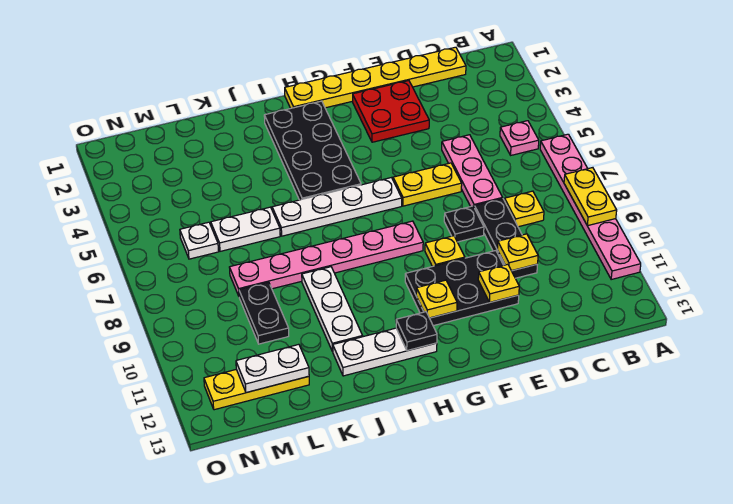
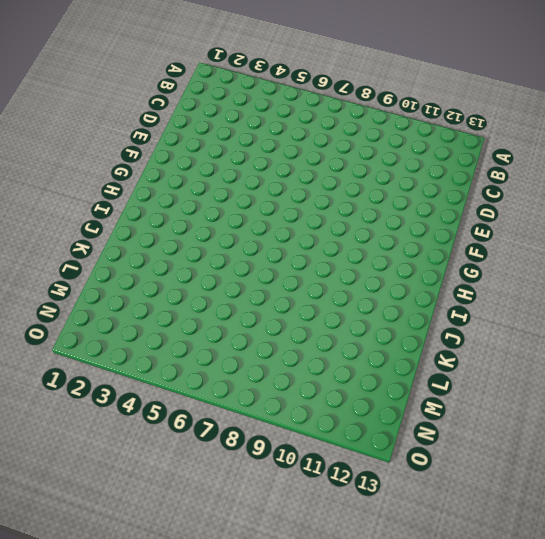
none -> pink plate A6:A11 level 1
none -> pink plate B5 level 1
none -> yellow plate C1:H1 level 1

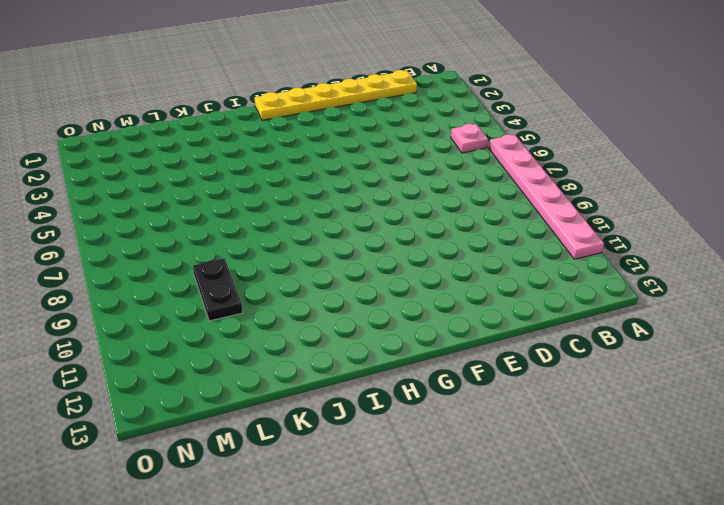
none -> yellow plate C8 level 1
none -> pink plate D5:D7 level 1
none -> black plate D8:D10 level 1

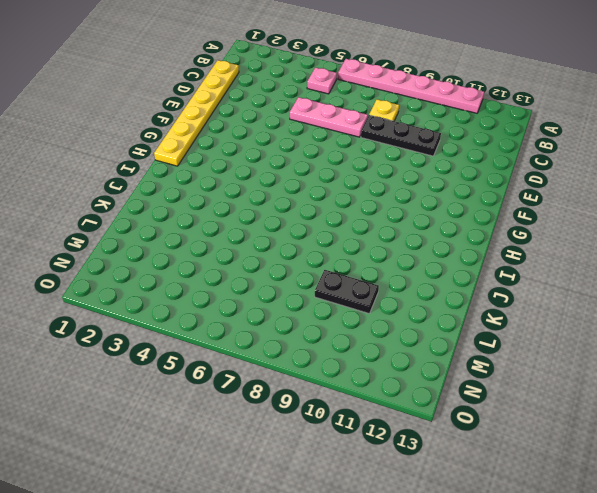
none -> red plate E2:F3 level 1
none -> yellow plate E6:F6 level 1
none -> black plate E8 level 1

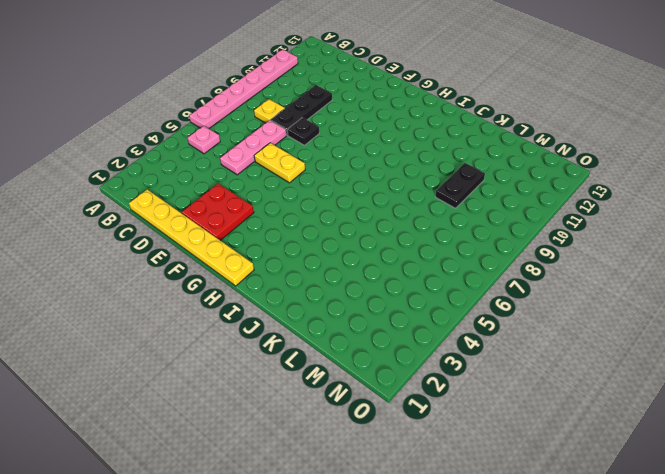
none -> black plate E10:G11 level 1
none -> yellow plate F9 level 1
none -> white plate G6:J6 level 1

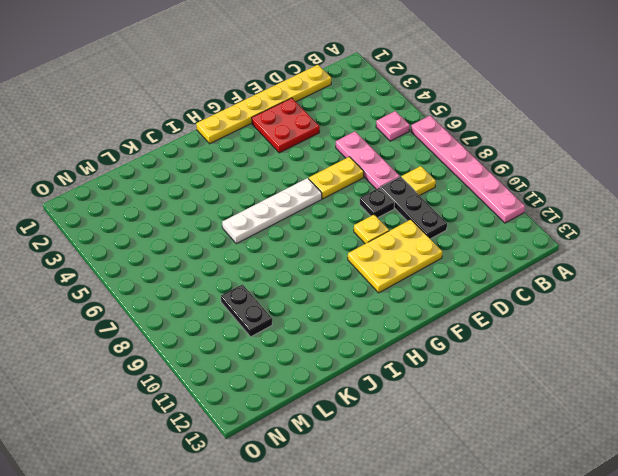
yellow plate E10:G11 level 1 -> black plate E10:G11 level 1
none -> pink plate G8:L8 level 1
none -> black plate H2:I5 level 1
none -> white plate H12:J12 level 1

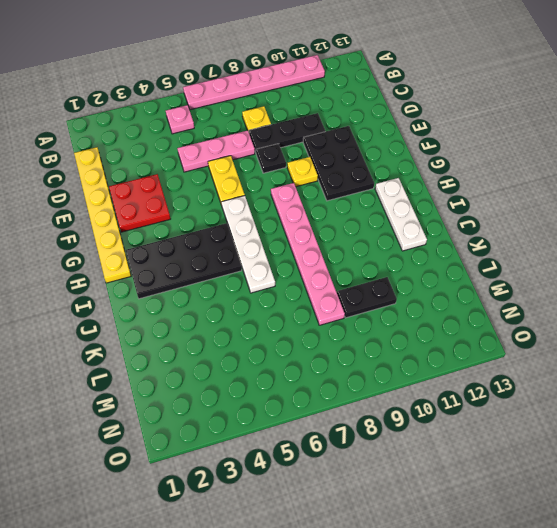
none -> white plate J9:J11 level 1
none -> white plate K6:L6 level 1
none -> yellow plate L12:N12 level 1

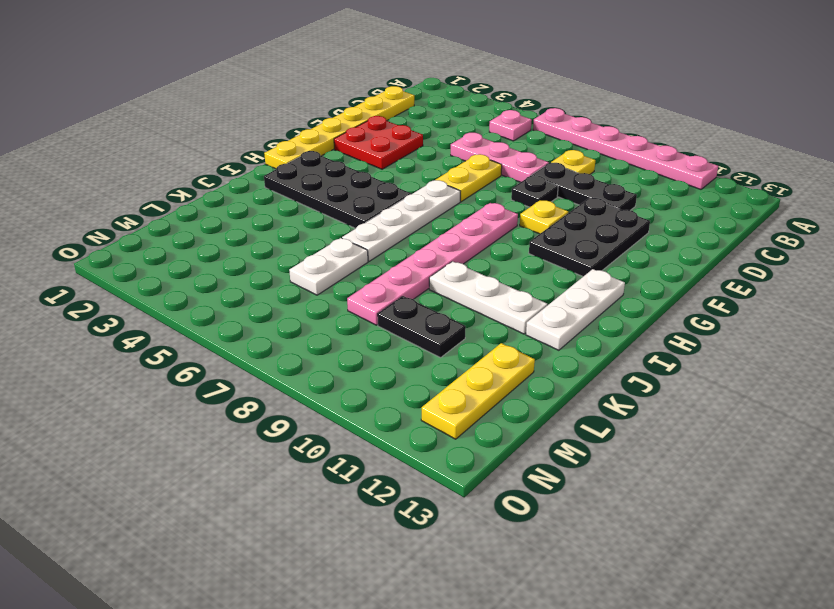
none -> white plate M6 level 1
none -> yellow plate A8:A9 level 2
none -> yellow plate D10 level 2

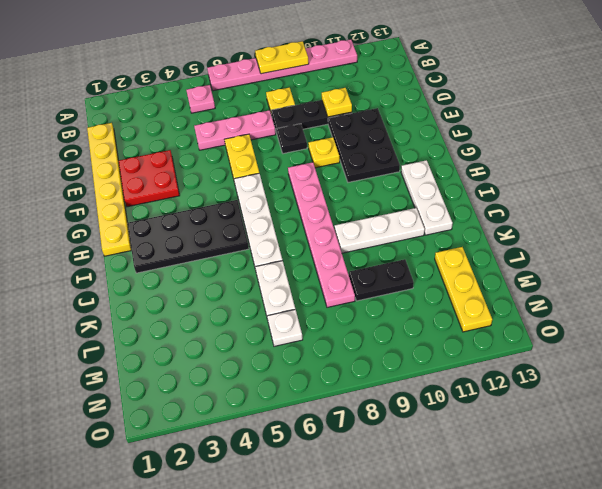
none -> yellow plate E11 level 2
none -> yellow plate G11 level 2
none -> black plate H12 level 2

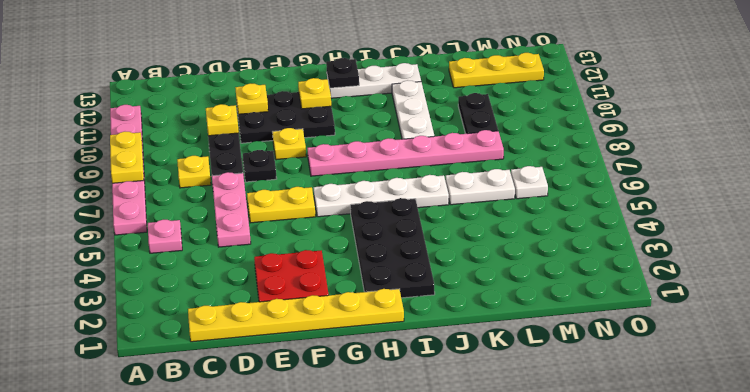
none -> white plate L12:M12 level 2

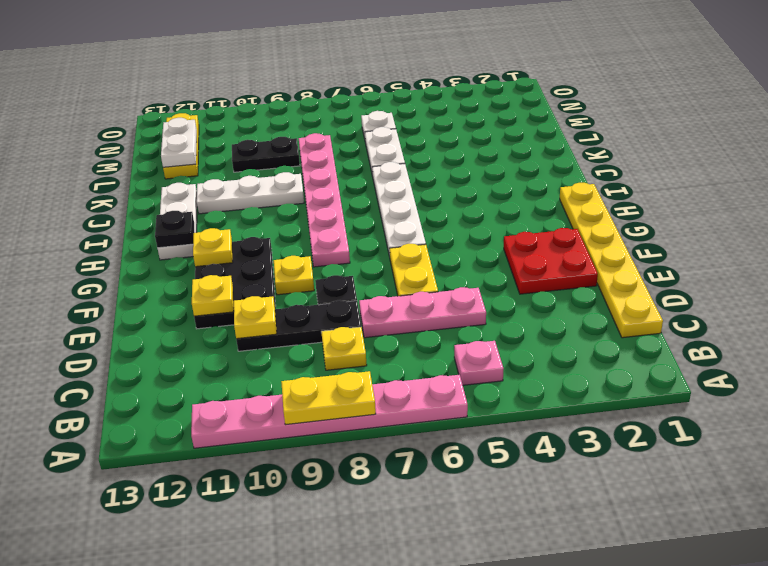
none -> black plate H2:I5 level 1

